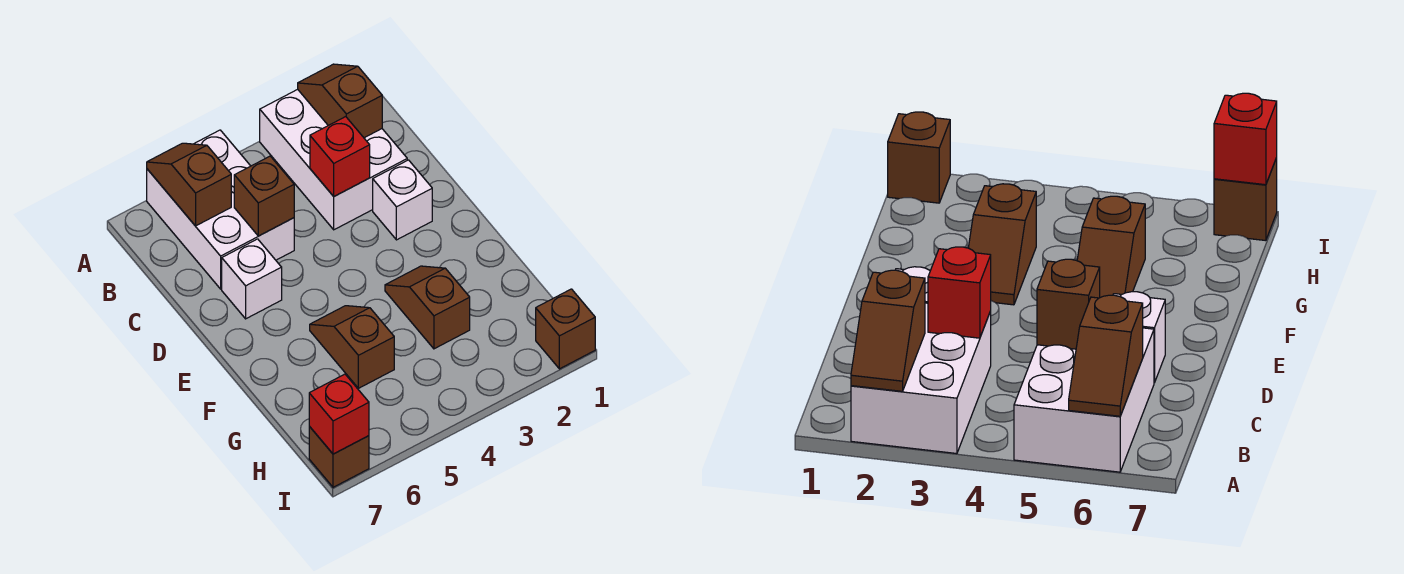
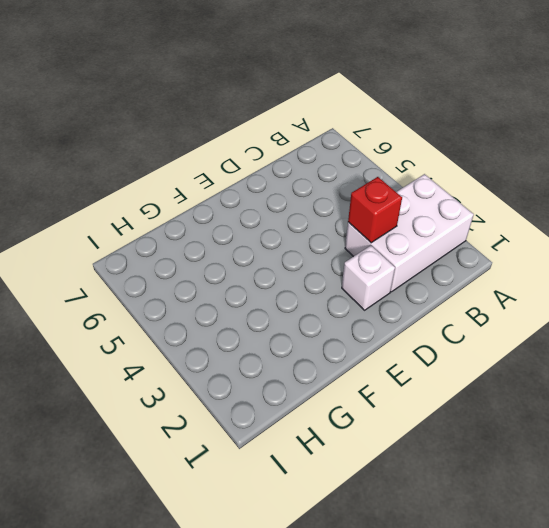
none -> white brick A5:C6 level 1
none -> white brick D6 level 1
none -> brown slope F3:G3 level 1 top G

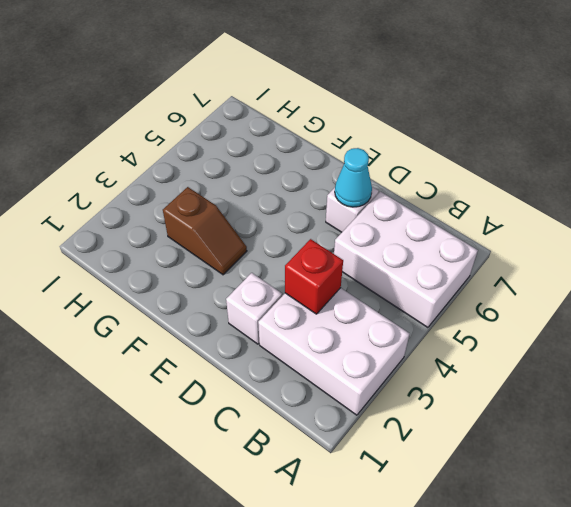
cyan cone D6 level 2 -> none
none -> brown slope F5:G5 level 1 top G
none -> brown brick I1 level 1
none -> brown brick I7 level 1

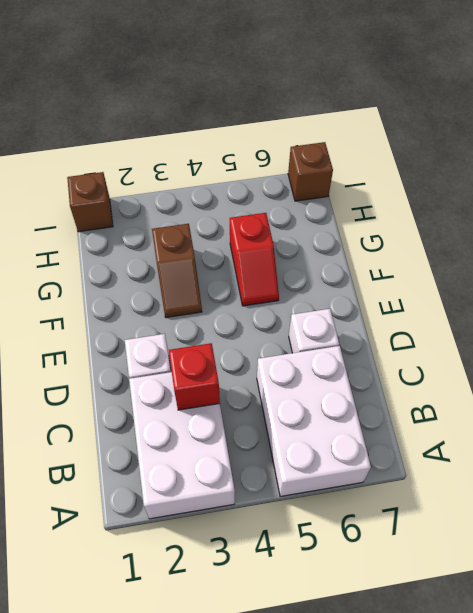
red slope F5:G5 level 1 top G -> brown slope F5:G5 level 1 top G
none -> brown slope A2:B2 level 2 top B
none -> brown slope A6:B6 level 2 top B
none -> brown brick C5 level 2

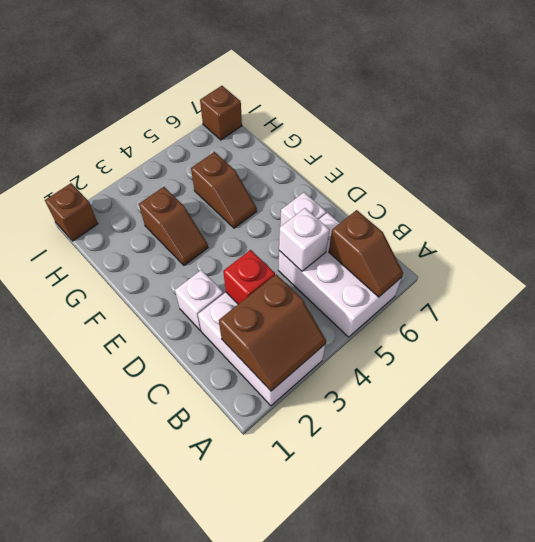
brown slope A2:B3 level 2 top B -> brown slope A2:B2 level 2 top B
white brick C5 level 2 -> brown brick C5 level 2
none -> red brick I7 level 2

